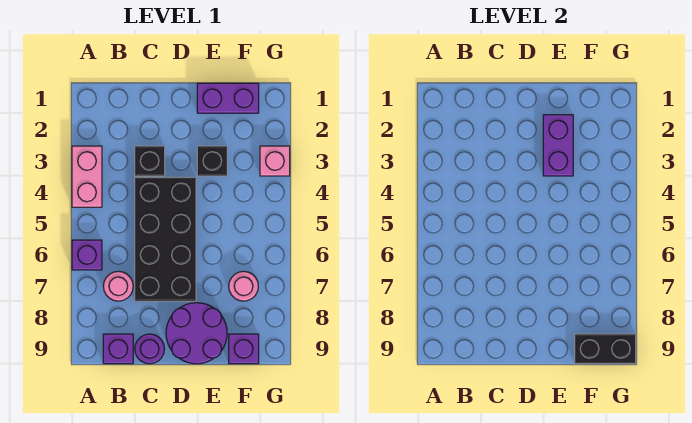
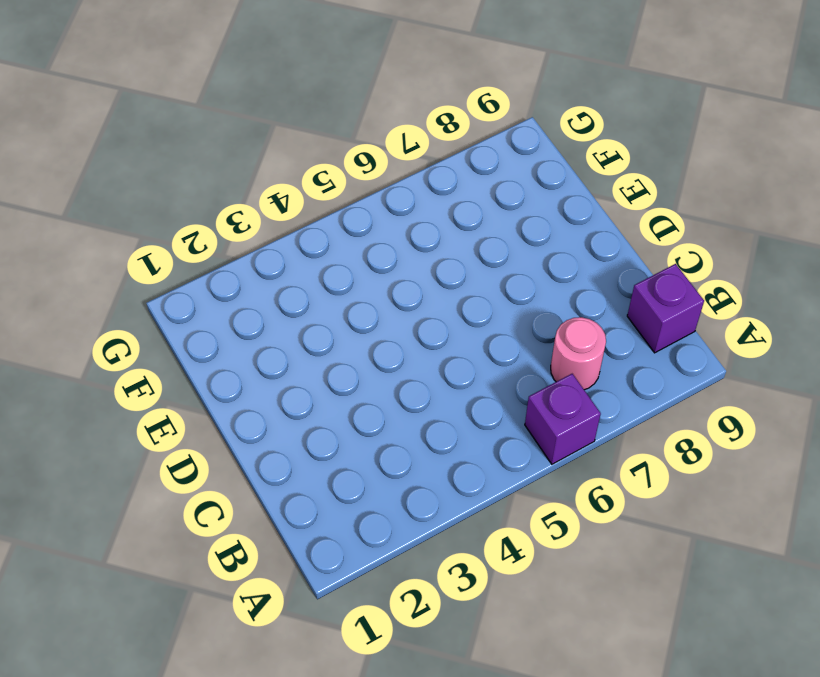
none -> pink brick A3:A4 level 1
none -> black brick C3 level 1
none -> black brick C4:D7 level 1

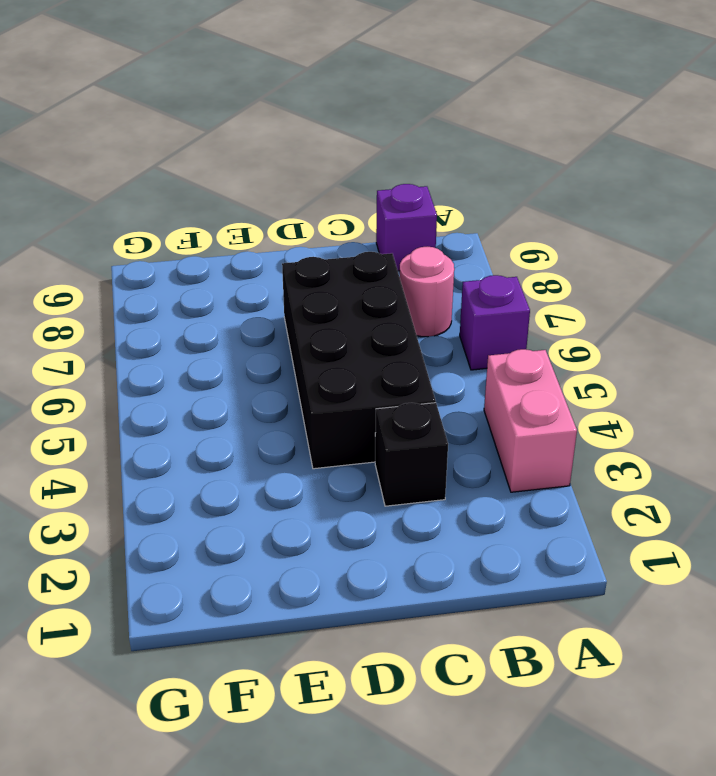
none -> purple round brick C9 level 1
none -> purple round brick D8:E9 level 1
none -> purple brick E1:F1 level 1

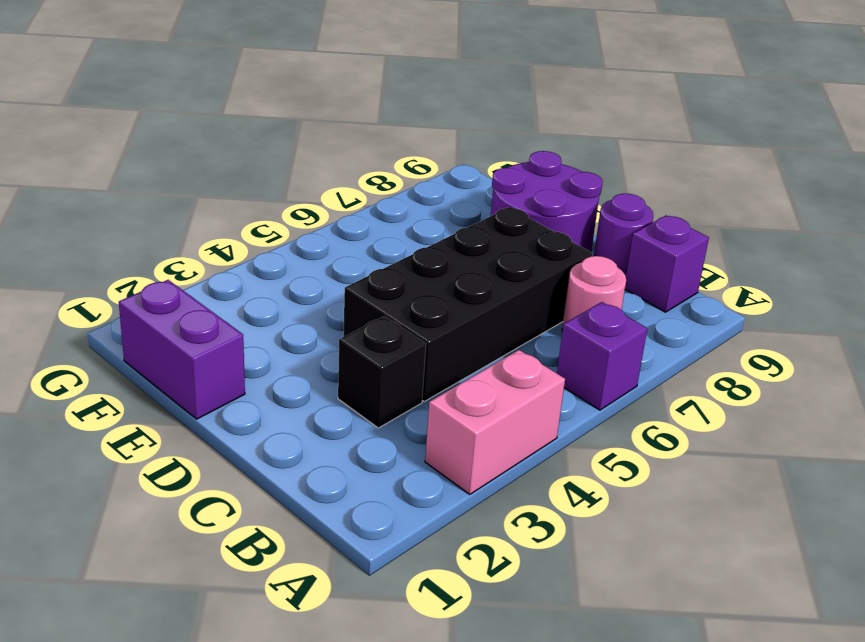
none -> black brick E3 level 1
none -> pink round brick F7 level 1
none -> purple brick F9 level 1

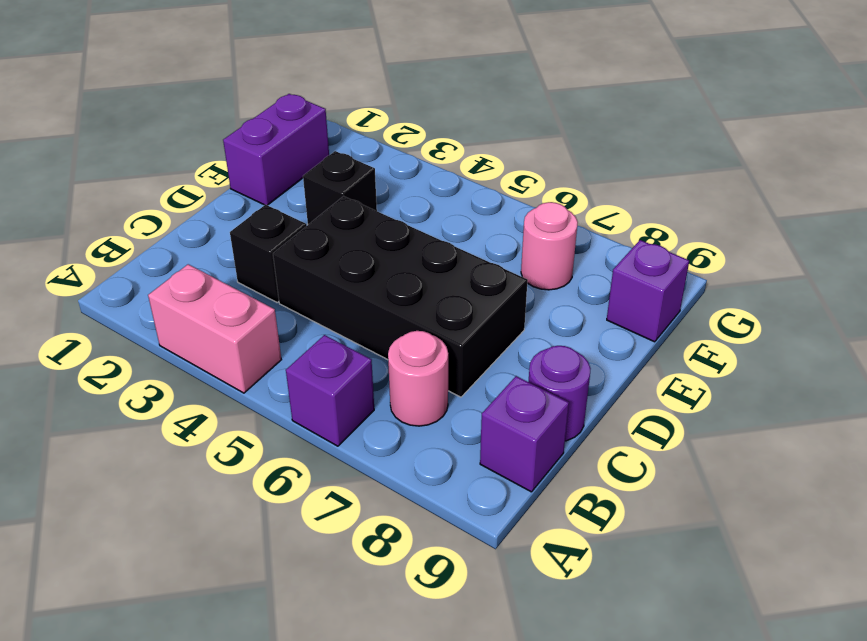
none -> purple round brick D8:E9 level 1
none -> pink brick G3 level 1
none -> purple brick E2:E3 level 2

